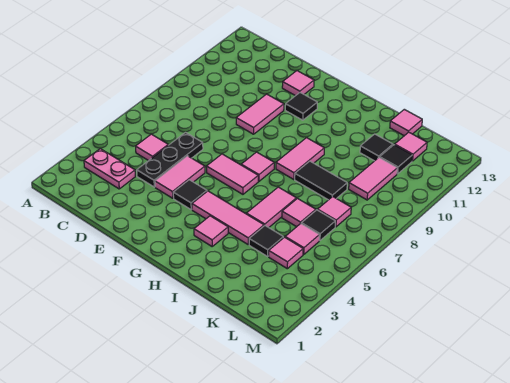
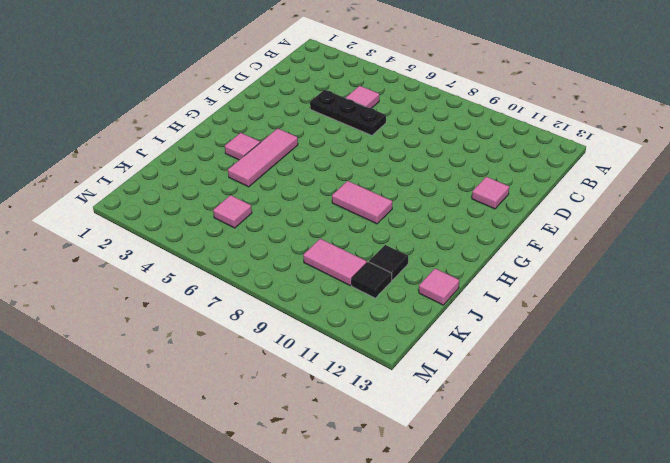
none -> pink plate B3:C3 level 1
none -> pink tile E4:E5 level 1
none -> pink tile E9:E10 level 1

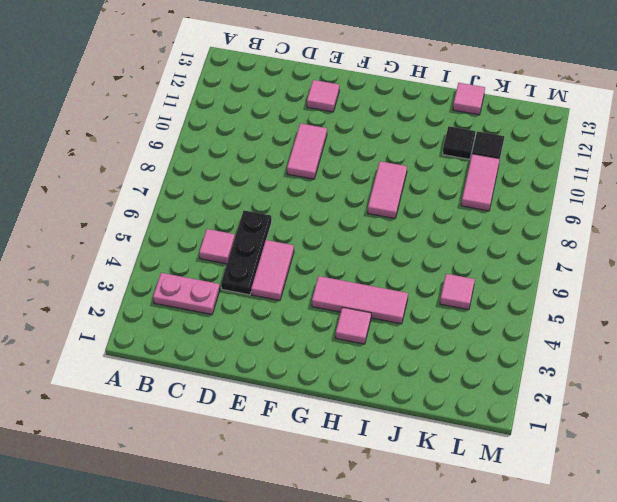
none -> black tile F4 level 1
none -> pink tile F6:G6 level 1
none -> black tile F11 level 1

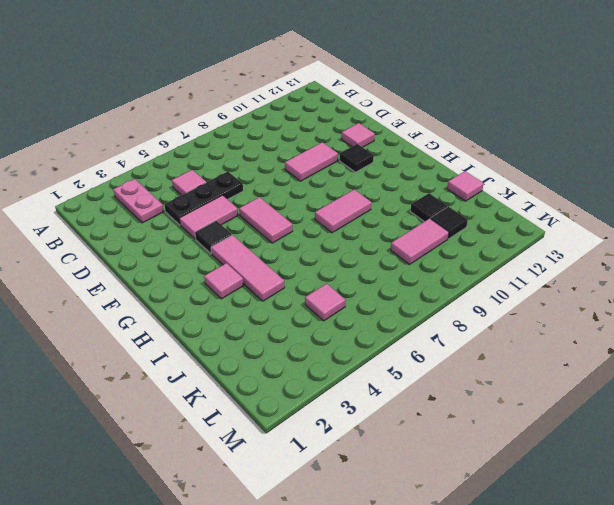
none -> pink tile G7 level 1
none -> pink tile I5:I6 level 1
none -> black tile I8:J8 level 1

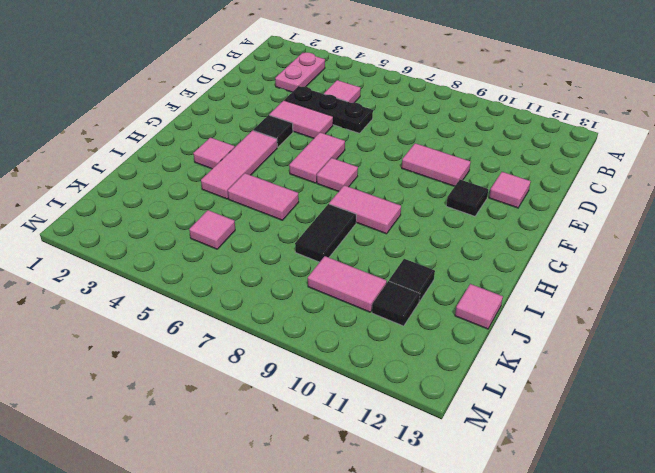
none -> black tile J4 level 1
none -> pink tile J6 level 1
none -> pink tile K4 level 1

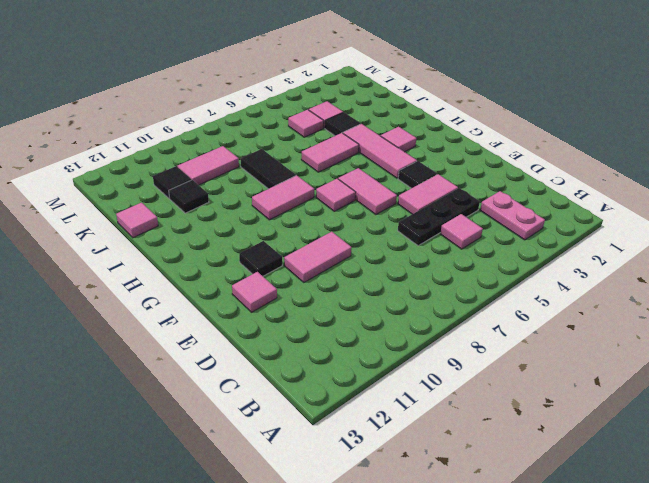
none -> pink tile J6 level 1
none -> black tile K6 level 1
none -> pink tile K7 level 1

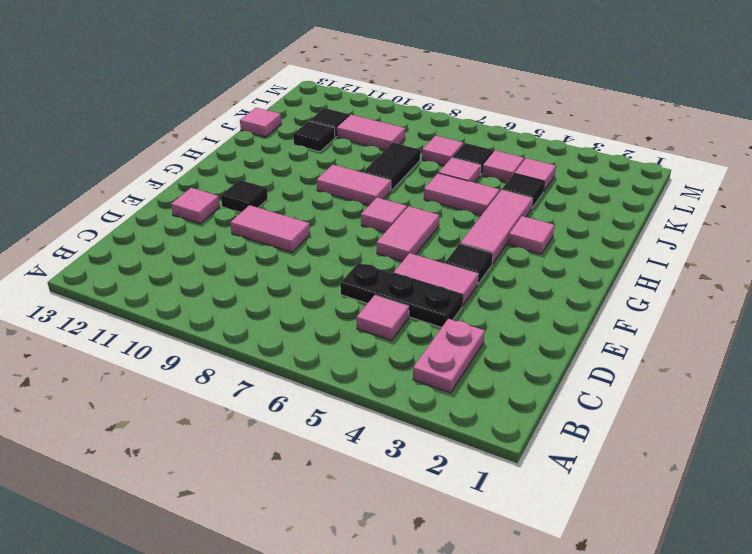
none -> pink tile K12 level 1

